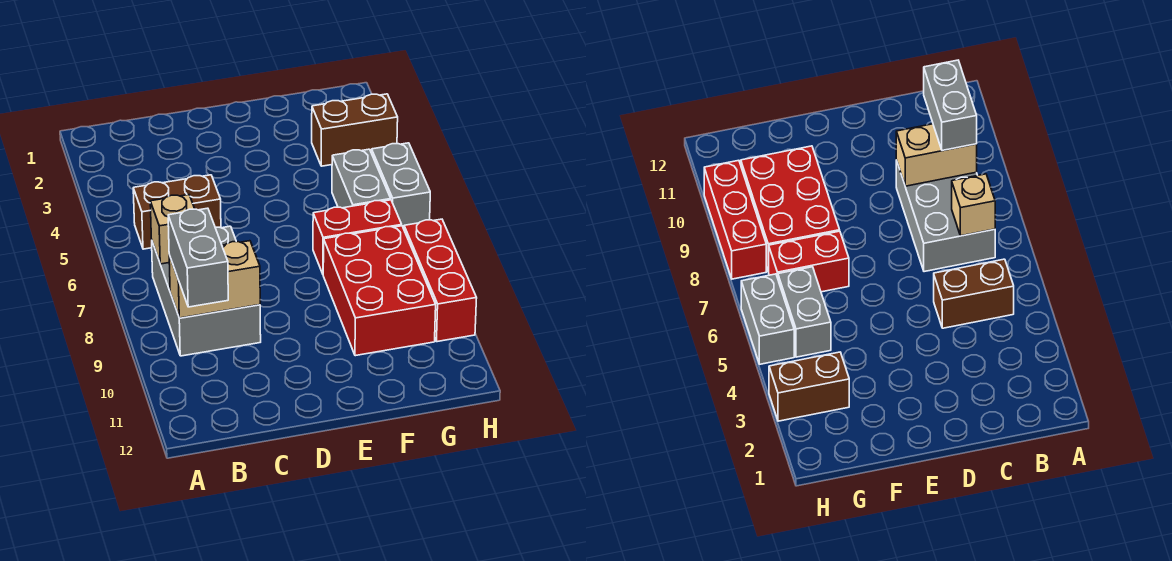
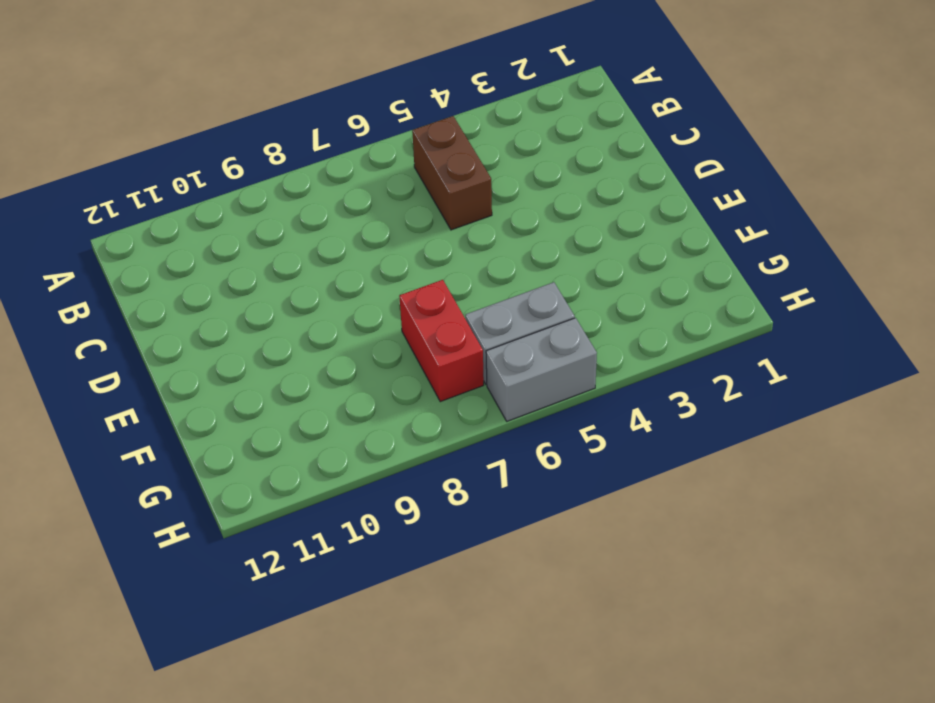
none -> grey brick B7:C9 level 1
none -> red brick F8:G10 level 1

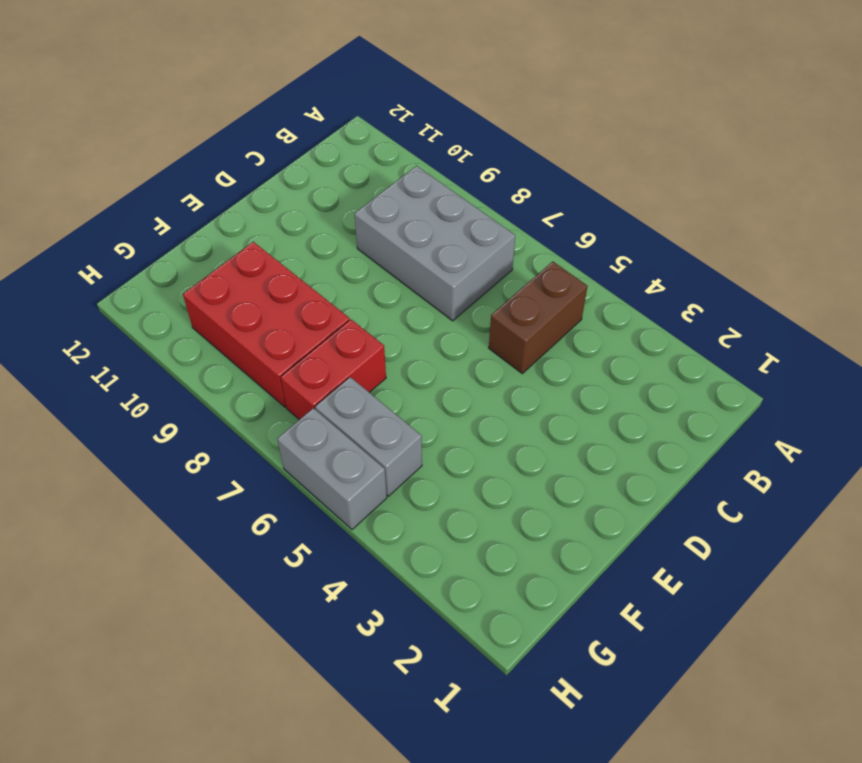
none -> brown brick G3:H3 level 1
none -> red brick H8:H10 level 1

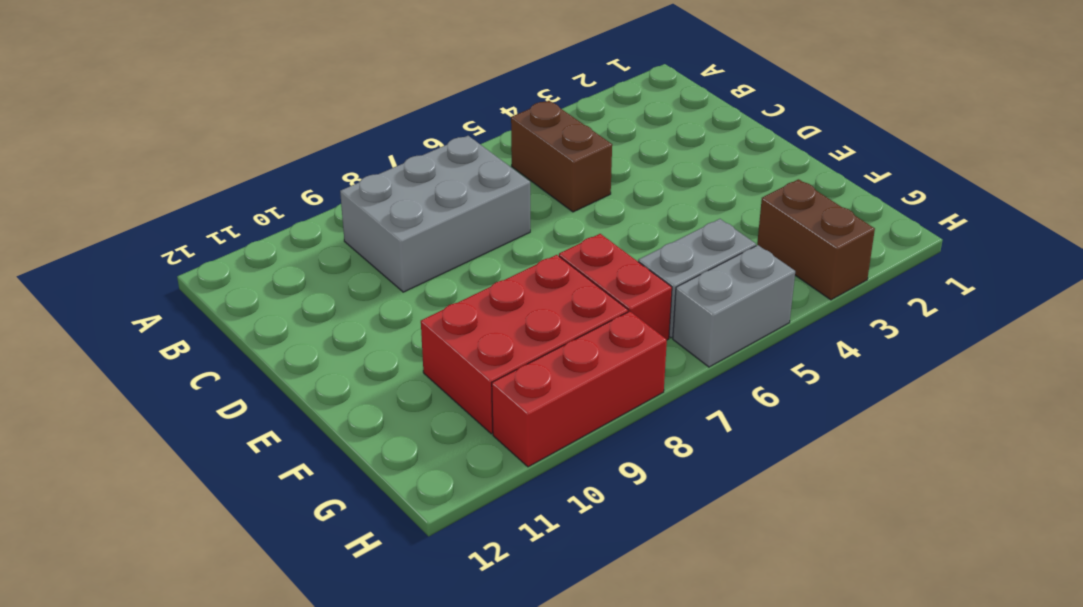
none -> tan brick B7 level 2
none -> tan brick B9:C9 level 2

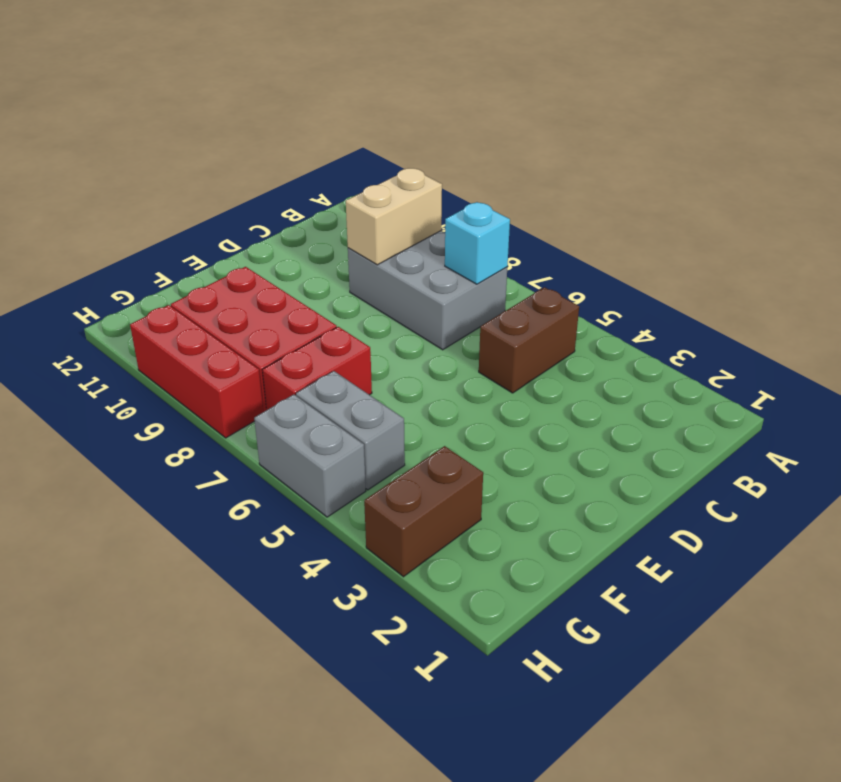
cyan brick B7 level 2 -> tan brick B7 level 2
none -> grey brick B9:B10 level 3

